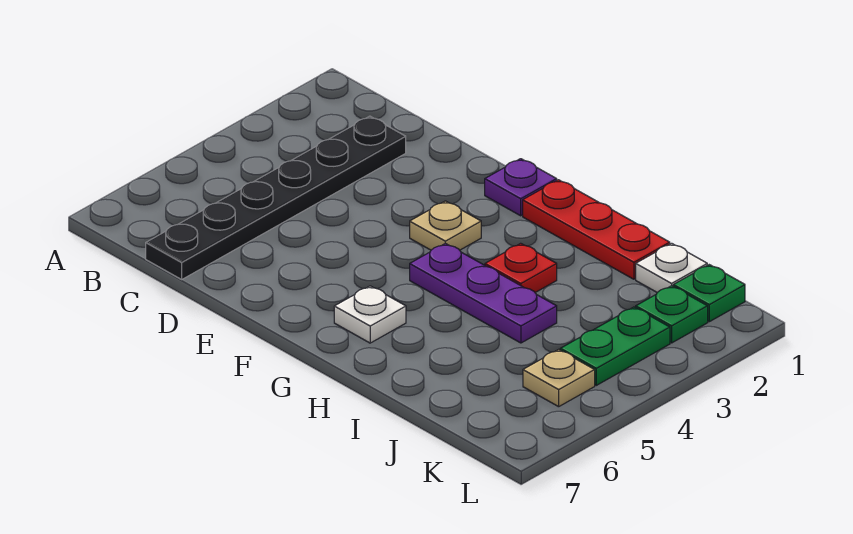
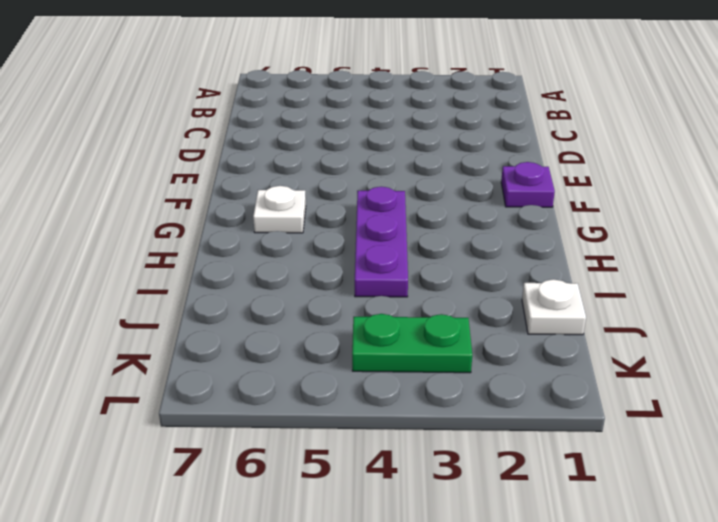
none -> black plate C2:C7 level 1
none -> tan plate F3 level 1
none -> red plate G1:I1 level 1

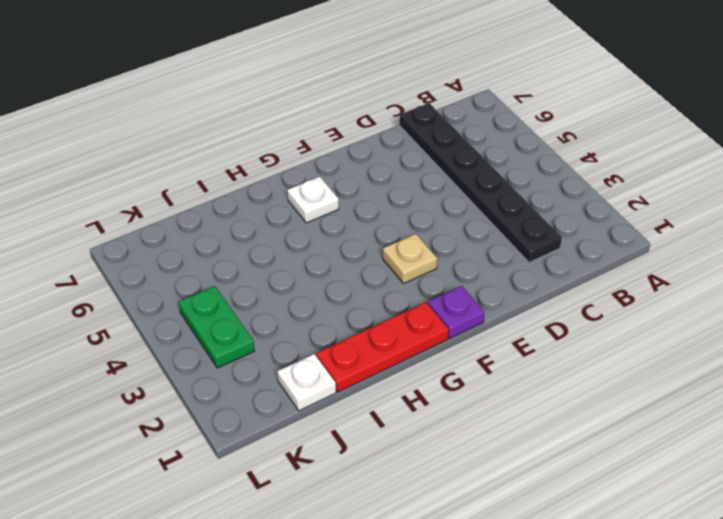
none -> purple plate G4:I4 level 1
none -> red plate H3 level 1
none -> green plate K1 level 1

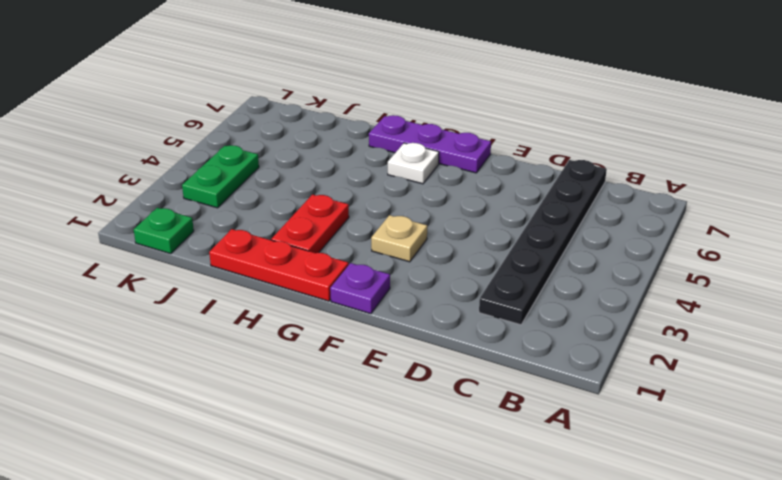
purple plate F7:H7 level 1 -> purple plate G4:I4 level 1
red plate H2:H3 level 1 -> red plate H3 level 1
none -> white plate J1 level 1
none -> green plate K2 level 1
none -> tan plate K5 level 1

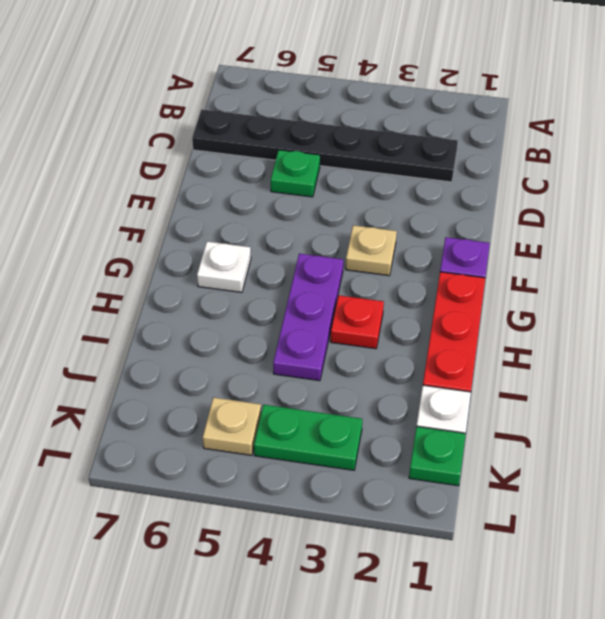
green plate D5 level 1 -> green plate K2 level 1

